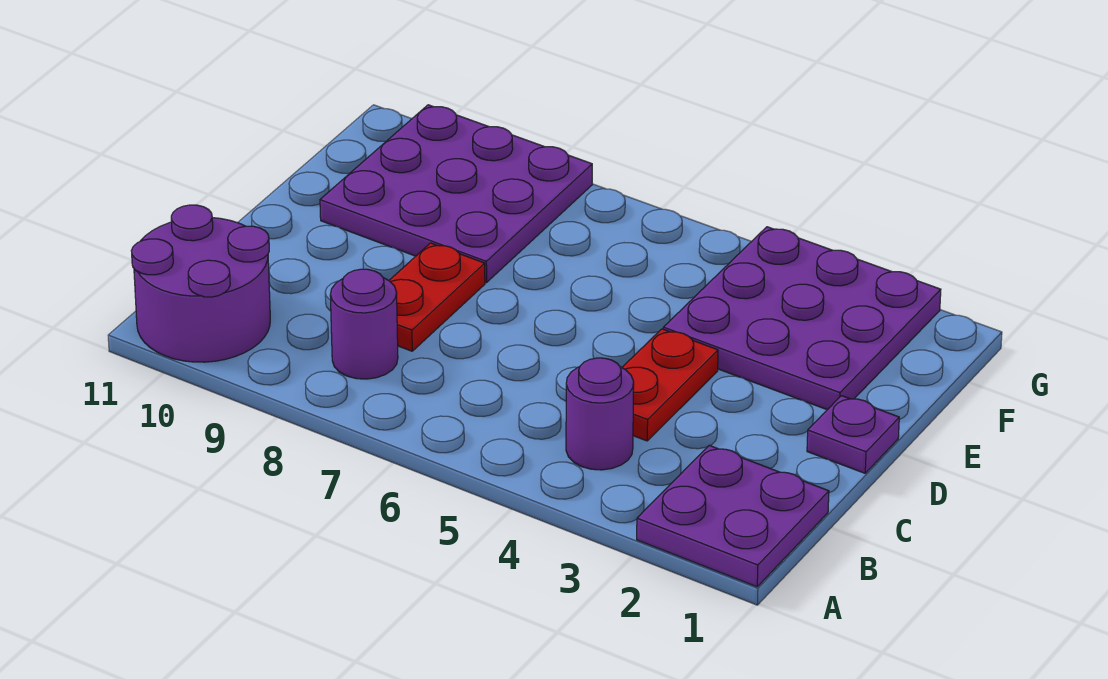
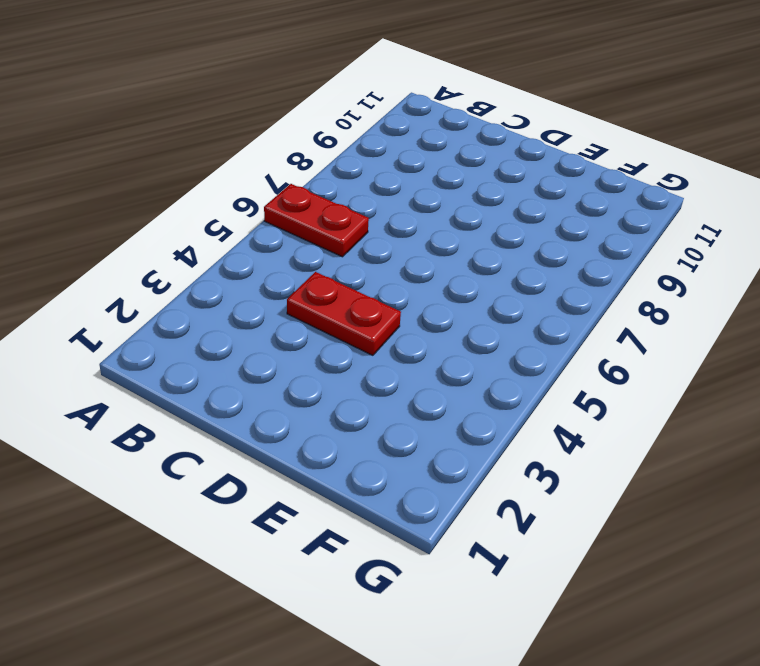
red plate A6:B6 level 1 -> red plate C8:D8 level 1
none -> purple plate A1:B2 level 1
none -> purple round brick A10:B11 level 1

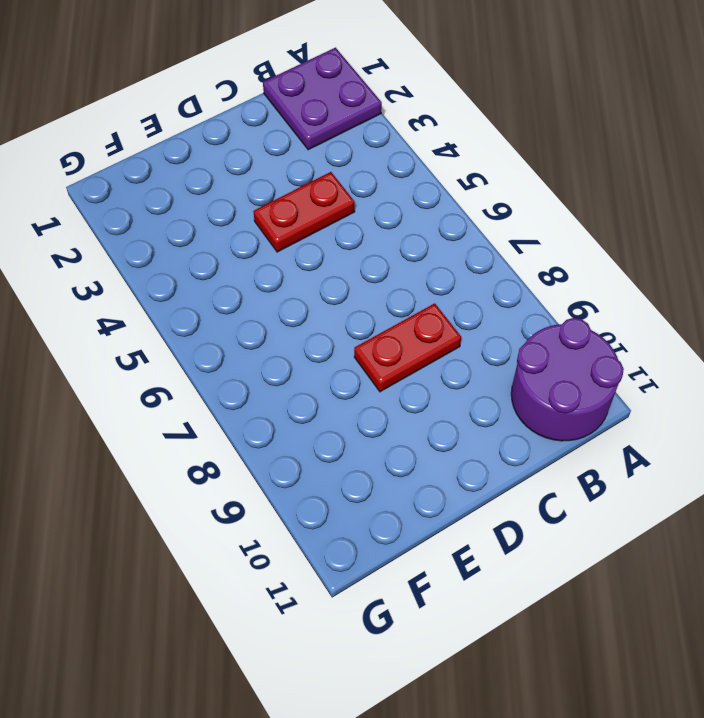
none -> purple round brick B4 level 1
none -> purple round brick B8 level 1

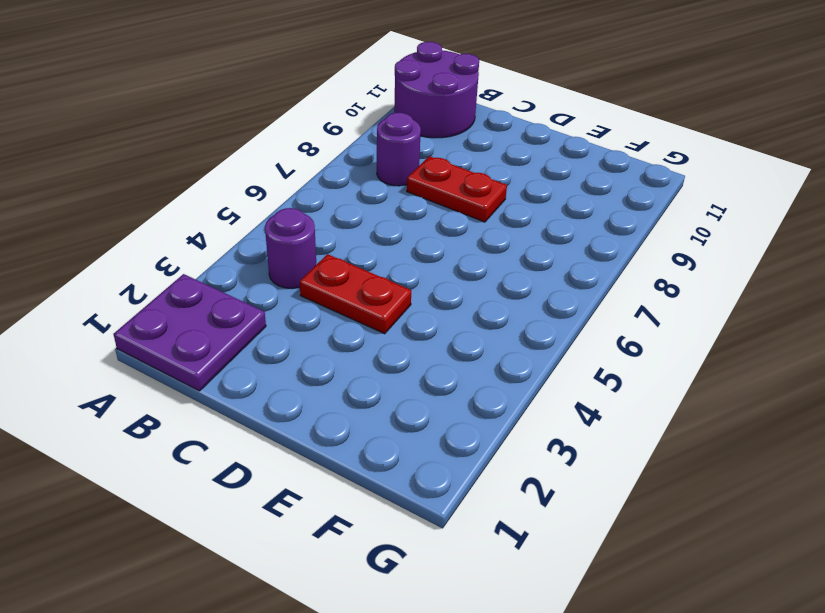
none -> purple plate D1 level 1
none -> purple plate E2:G4 level 1

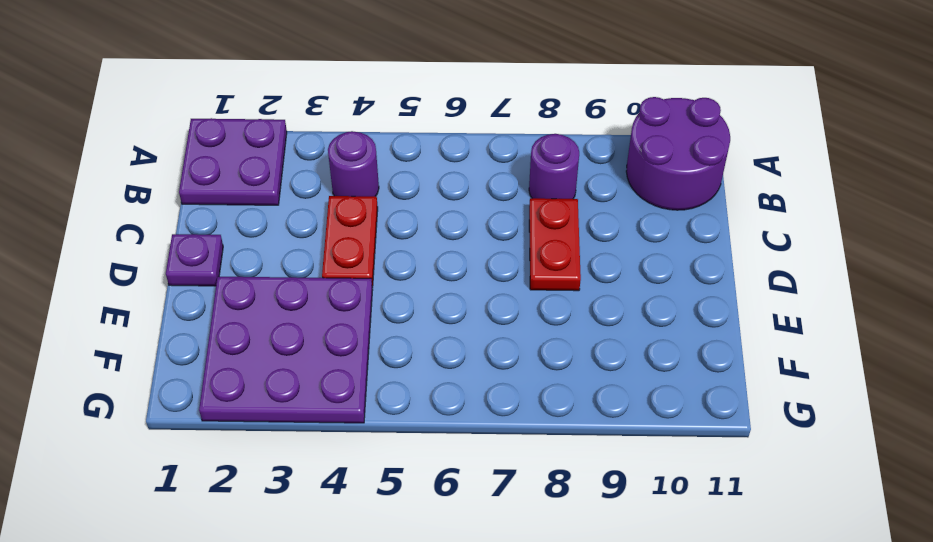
none -> purple plate E8:G10 level 1

